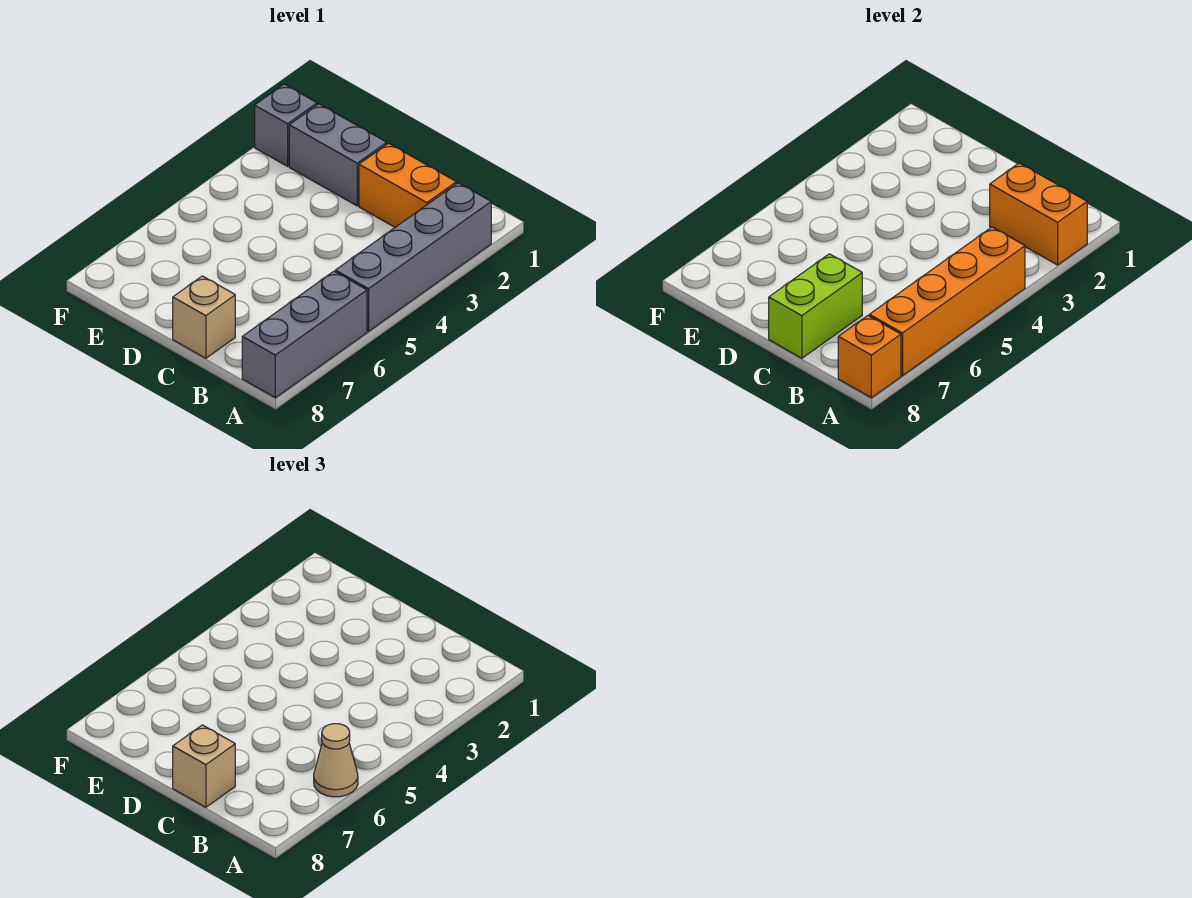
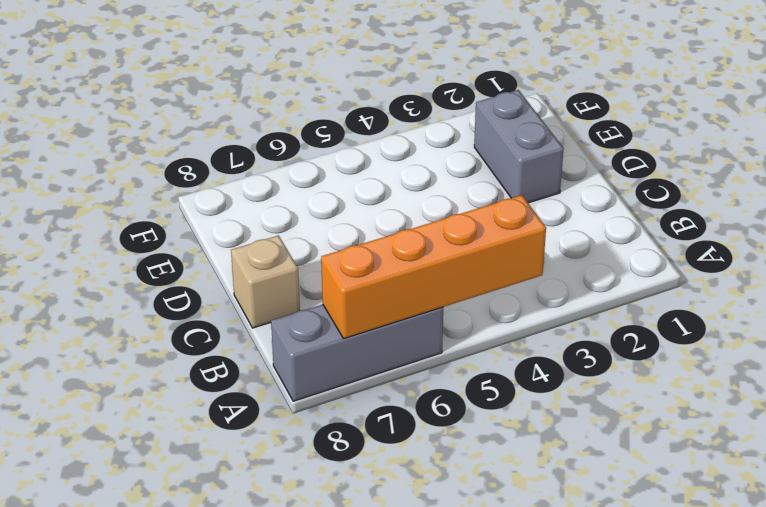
none -> grey brick A2:A5 level 1
none -> orange brick B2:C2 level 1
none -> grey brick F2 level 1

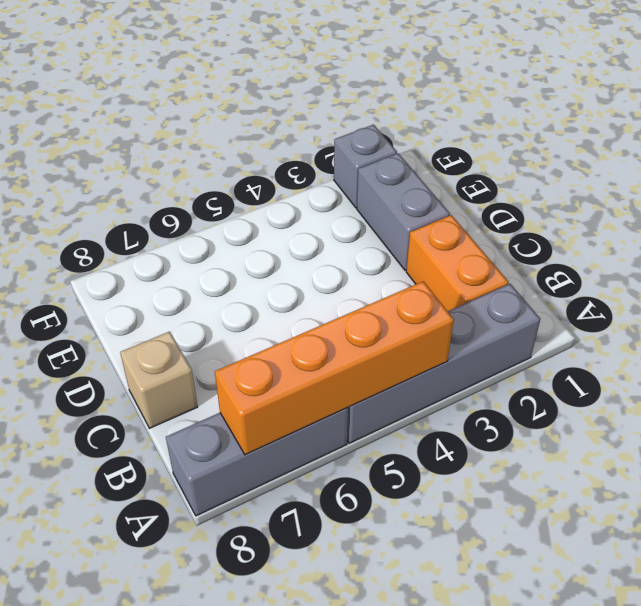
none -> orange brick A2:B2 level 2
none -> orange brick A8 level 2
none -> lime brick C7:C8 level 2

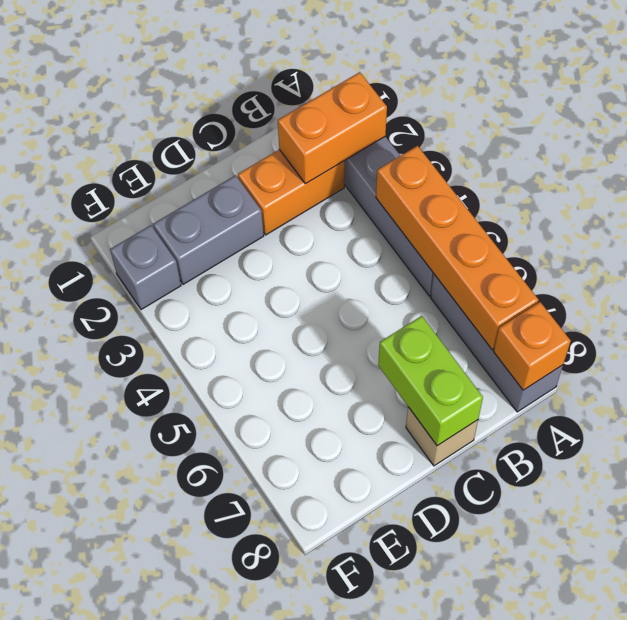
none -> tan cone A6 level 3
none -> tan brick C8 level 3

